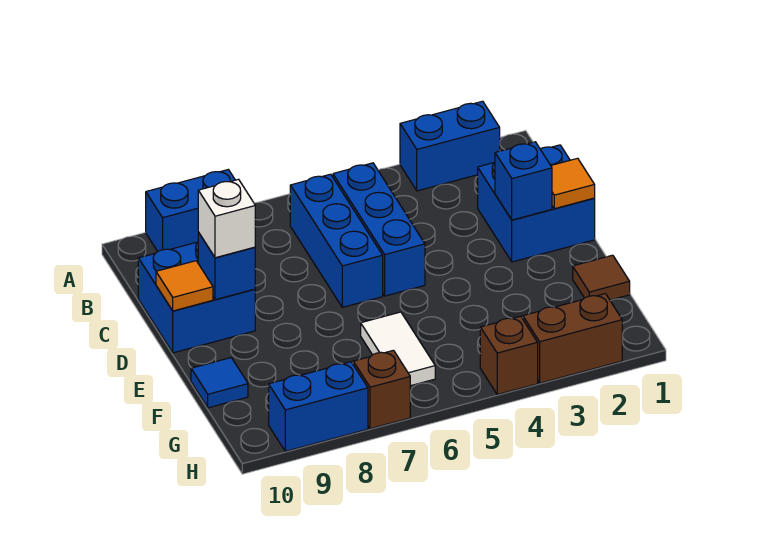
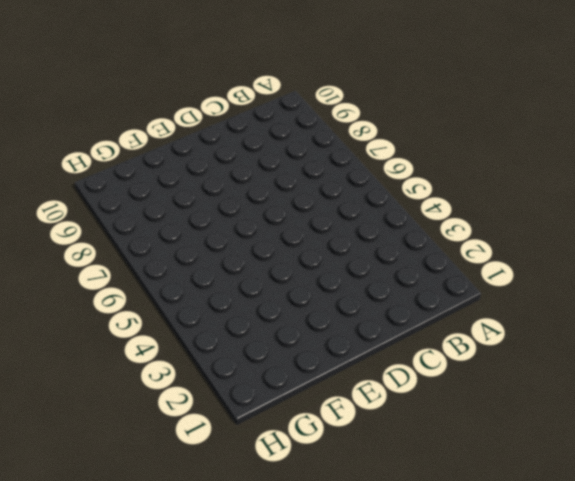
none -> blue brick A2:A3 level 1
none -> blue brick A8:A9 level 1
none -> blue brick B5:D5 level 1

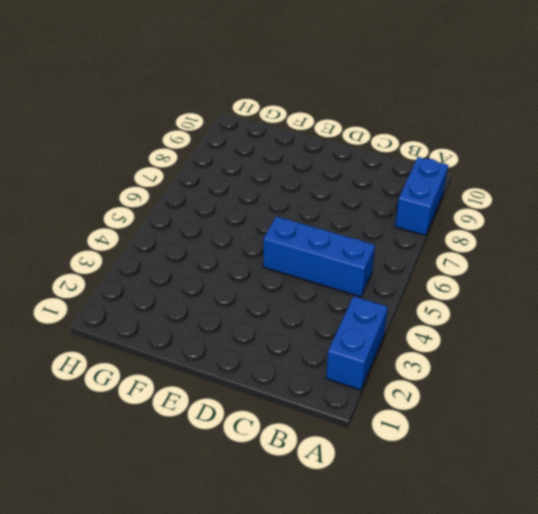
none -> blue brick B6:D6 level 1
none -> blue brick C1:D2 level 1
none -> blue brick C9:D10 level 1

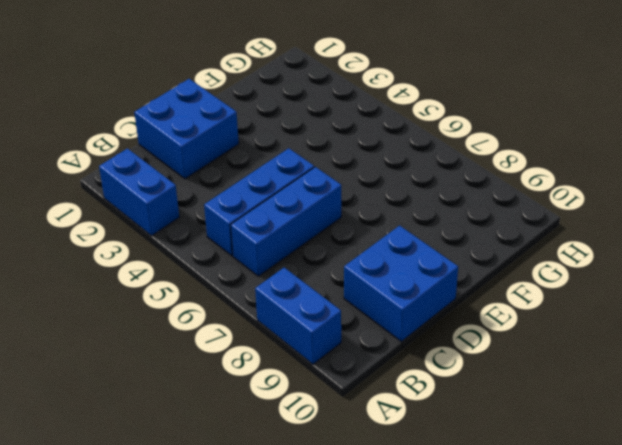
none -> brown tile F1 level 1
none -> white tile F6:G6 level 1
none -> blue tile F10 level 1

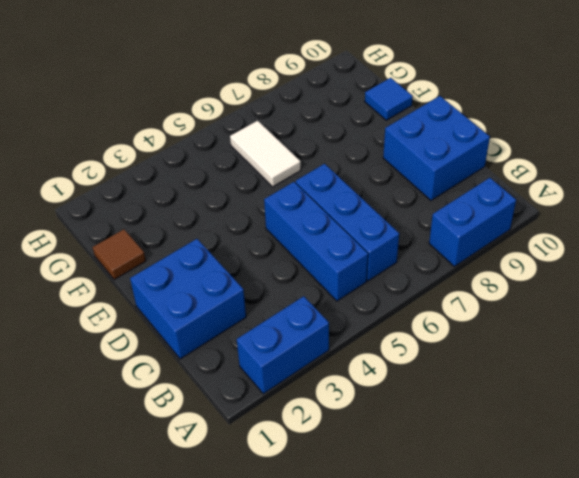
none -> brown brick H2:H3 level 1
none -> brown brick H4 level 1
none -> brown brick H7 level 1

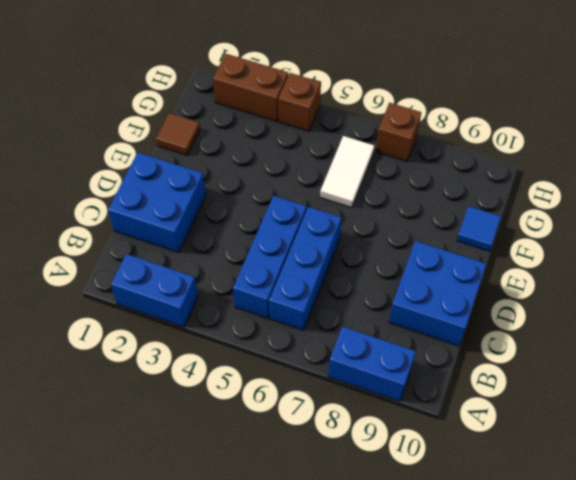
none -> blue brick H8:H9 level 1
none -> orange tile D1 level 2
none -> blue brick D2 level 2

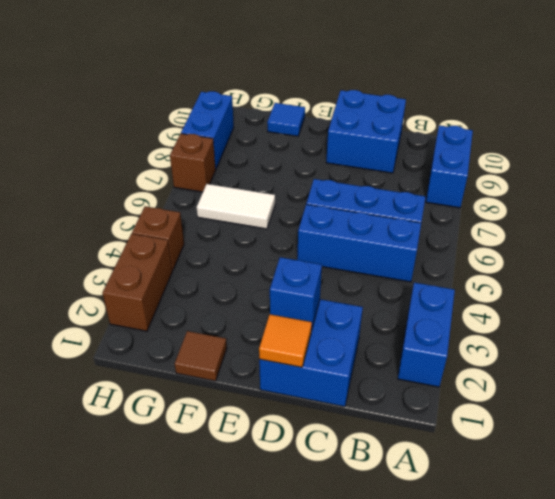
none -> blue brick D9 level 2
none -> orange tile D10 level 2
none -> white brick D9 level 3

